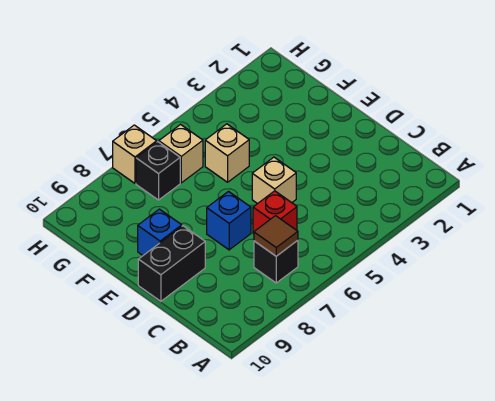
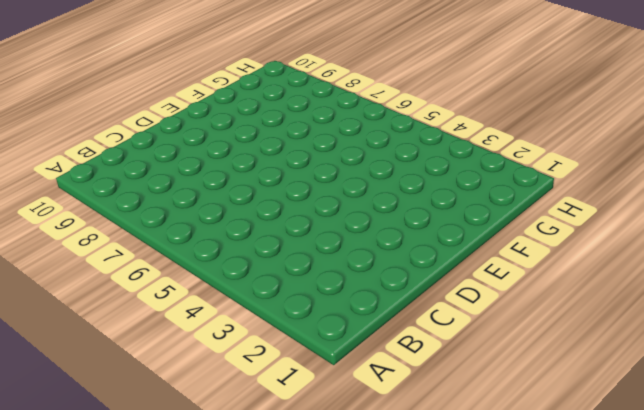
none -> black brick B7 level 1
none -> red brick C6 level 1

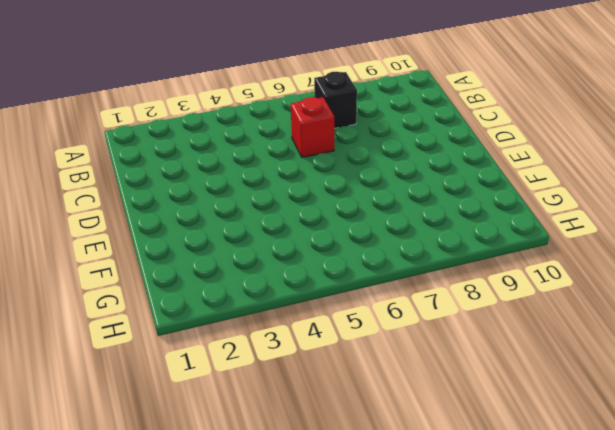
none -> tan brick D5 level 1
none -> blue brick D7 level 1

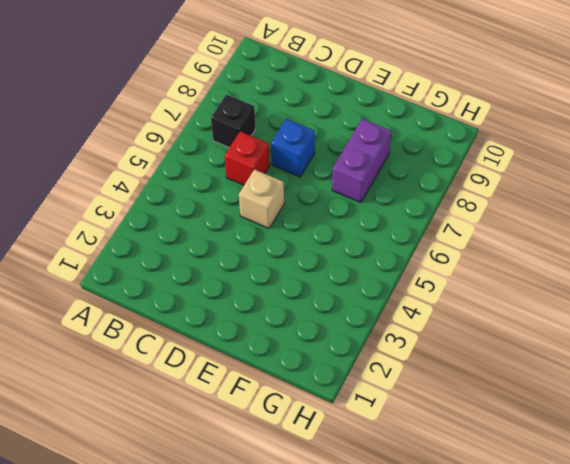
purple brick F7:F8 level 1 -> none
none -> black brick D9:D10 level 1
none -> blue brick E9 level 1

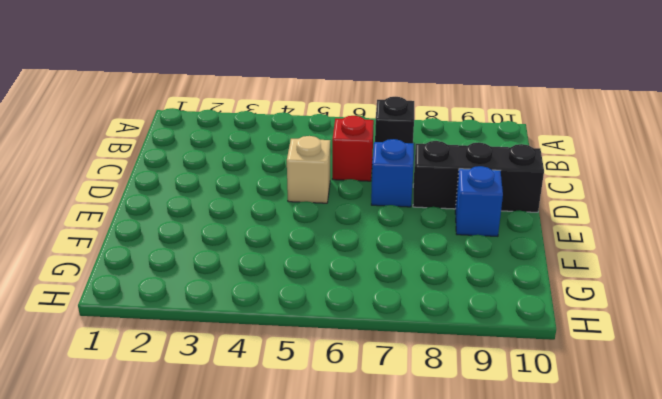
black brick D8:D10 level 1 -> black brick D9:D10 level 1
none -> tan brick F5 level 1
none -> tan brick G6 level 1

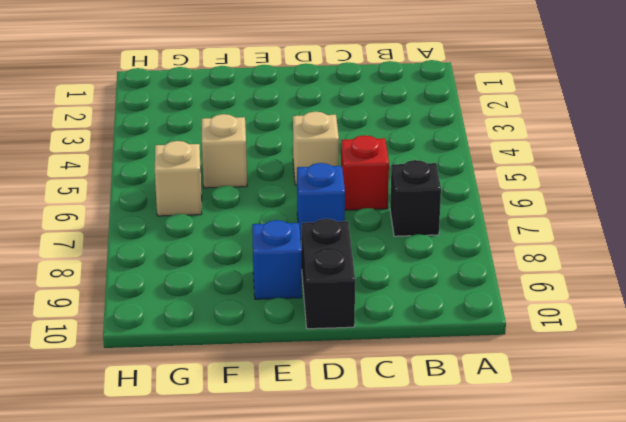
none -> black brick G7 level 1
none -> tan brick H7 level 1

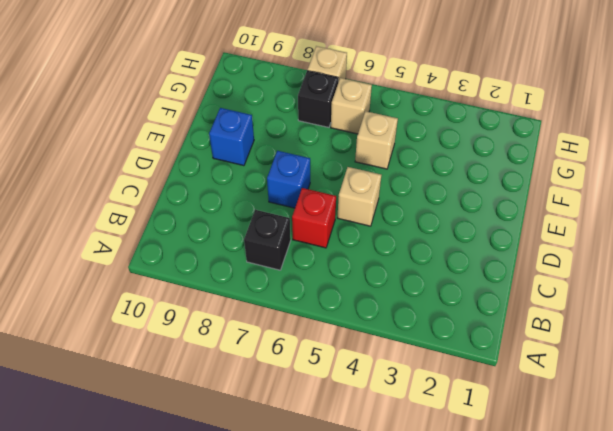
none -> black brick D9:D10 level 1
none -> brown tile B7 level 2

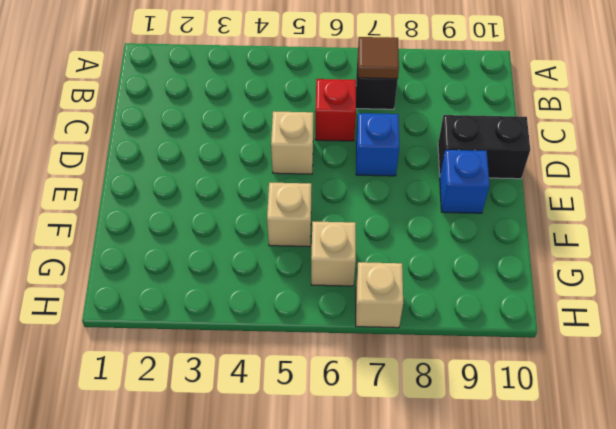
none -> black brick G7 level 1

